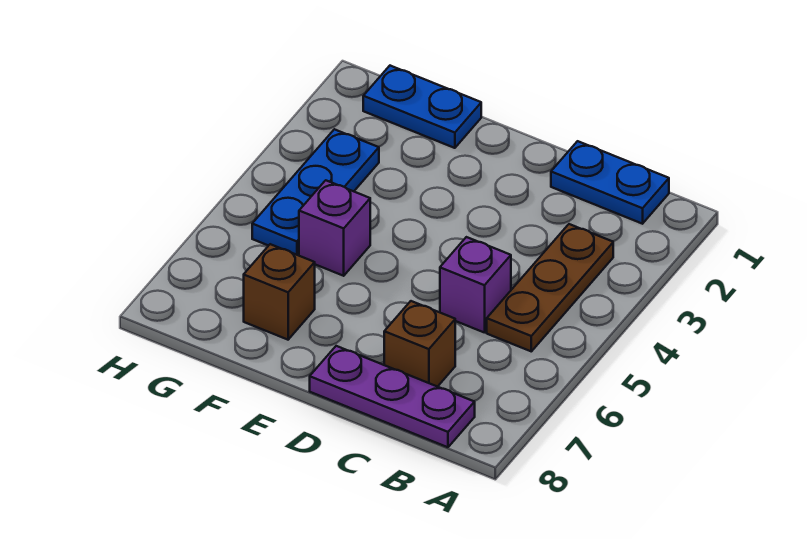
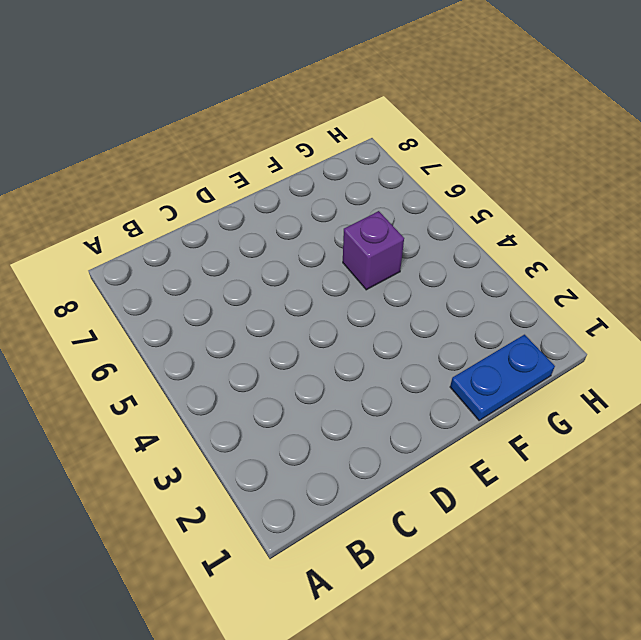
none -> blue plate B1:C1 level 1
none -> brown plate B3:B5 level 1

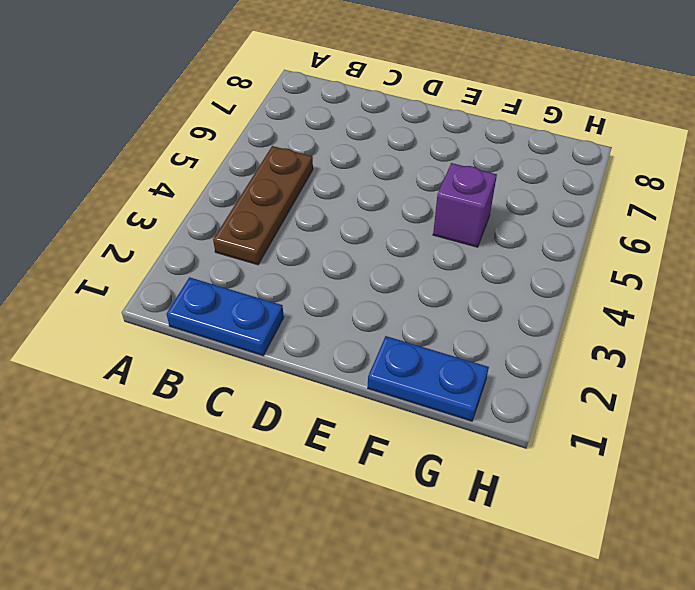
none -> purple plate B8:D8 level 1
none -> purple brick C5 level 1

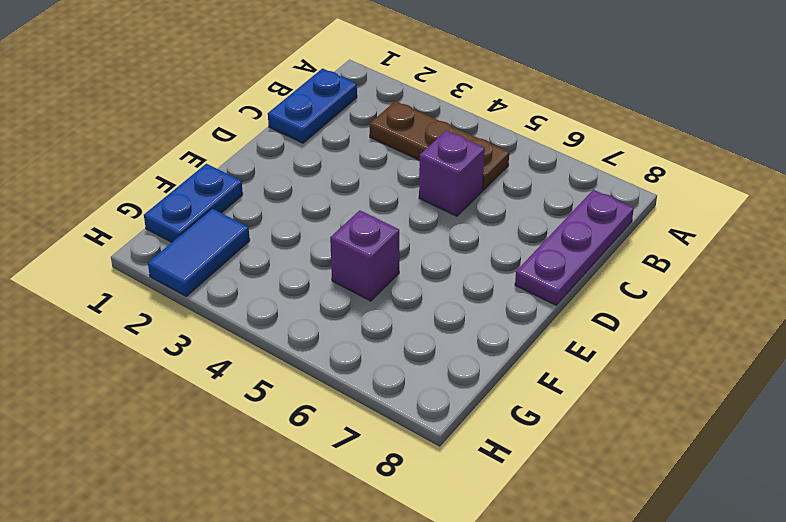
blue tile G2:H2 level 1 -> none
none -> brown brick C7 level 1
none -> brown brick F7 level 1

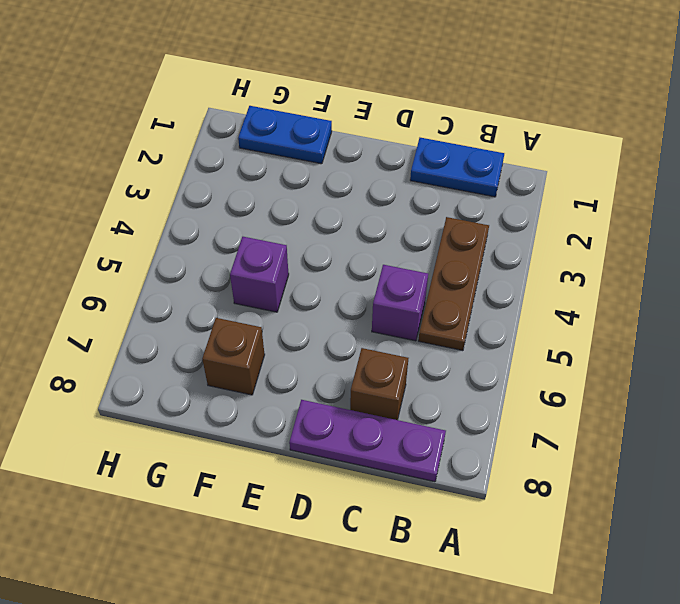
none -> blue plate G3:G5 level 1

